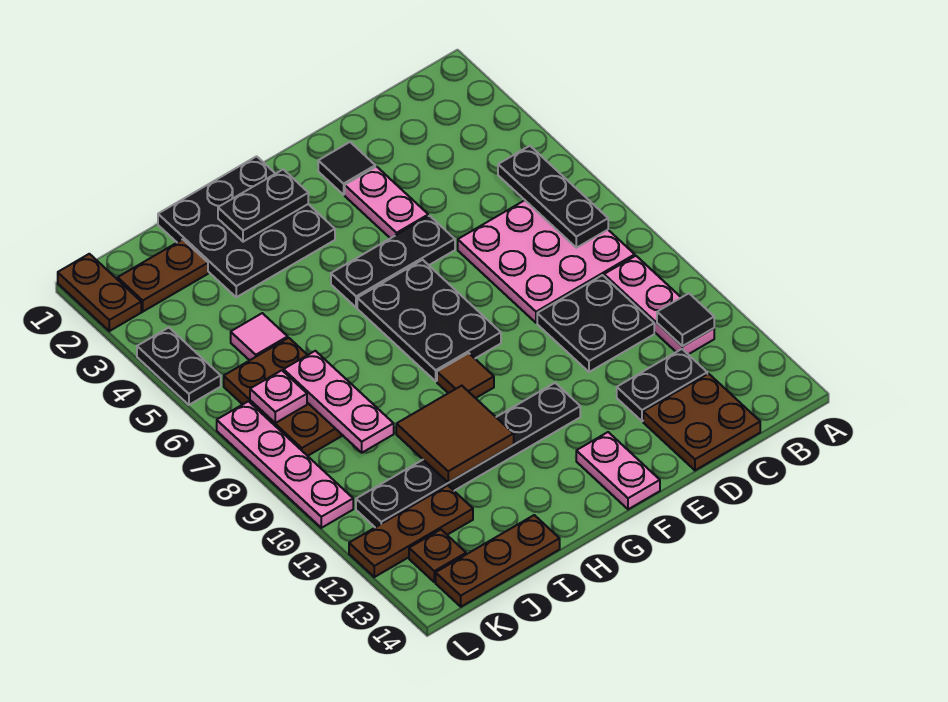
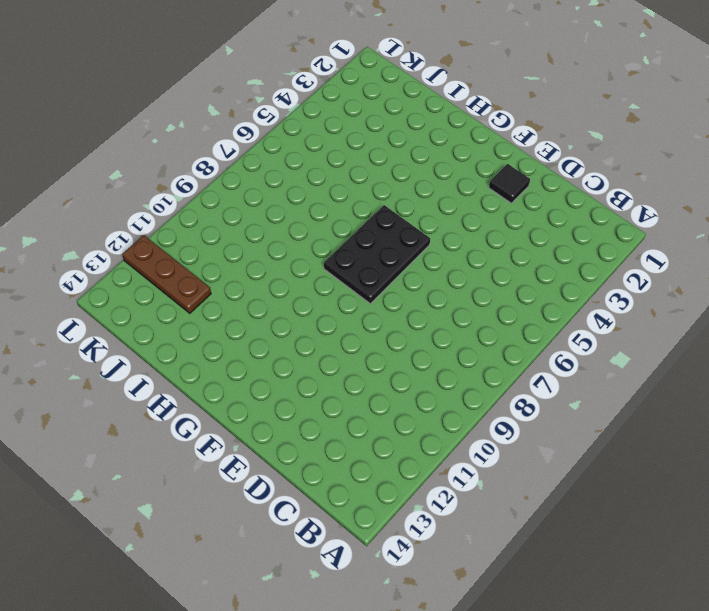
none -> pink plate B6:D8 level 1
none -> pink plate B9:B11 level 1
none -> black plate C9:D10 level 1

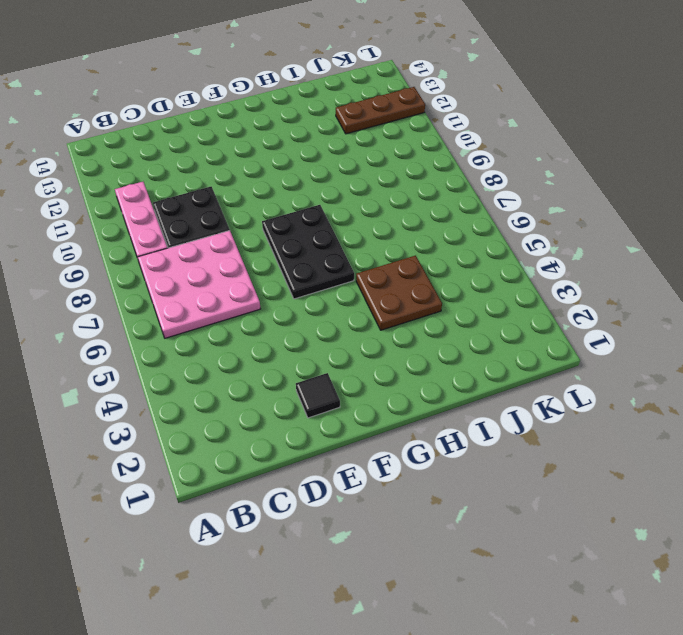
brown plate H4:I5 level 1 -> brown plate C13:D14 level 1
none -> black plate C12:D12 level 1
none -> pink plate E3:E4 level 1
none -> black plate E5:G5 level 1

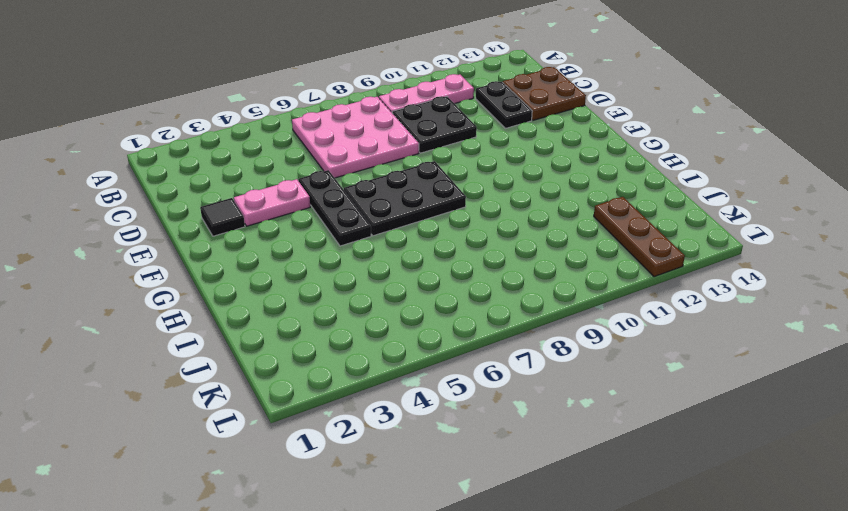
none -> black plate F11:K11 level 1
none -> pink plate F13:F14 level 1
none -> black plate G1:I3 level 1

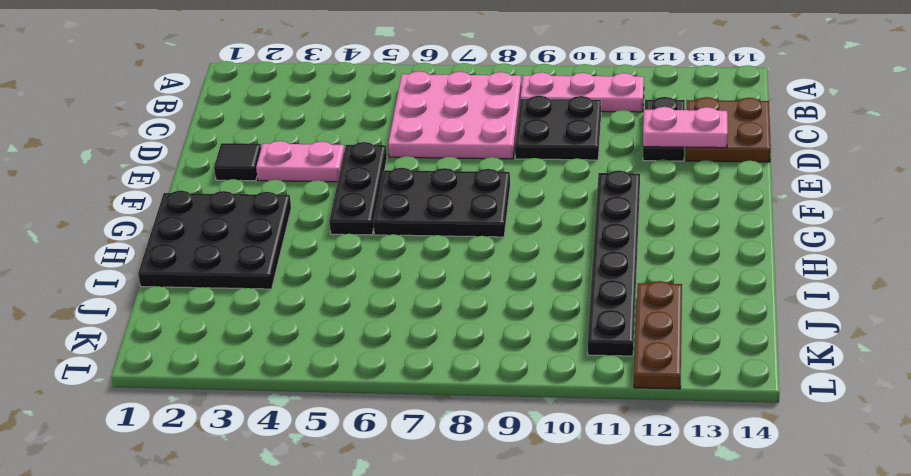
pink plate D12:D13 level 2 -> pink plate F13:F14 level 1
none -> brown tile G9 level 1
none -> brown plate I14:K14 level 1
none -> brown plate J2:K2 level 1

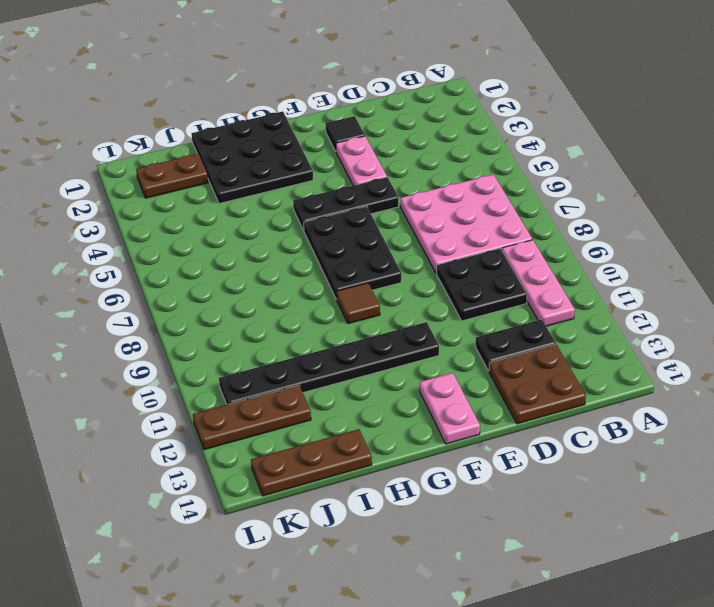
none -> pink tile J5 level 1
none -> brown plate J6:K8 level 1
none -> brown plate K13 level 1

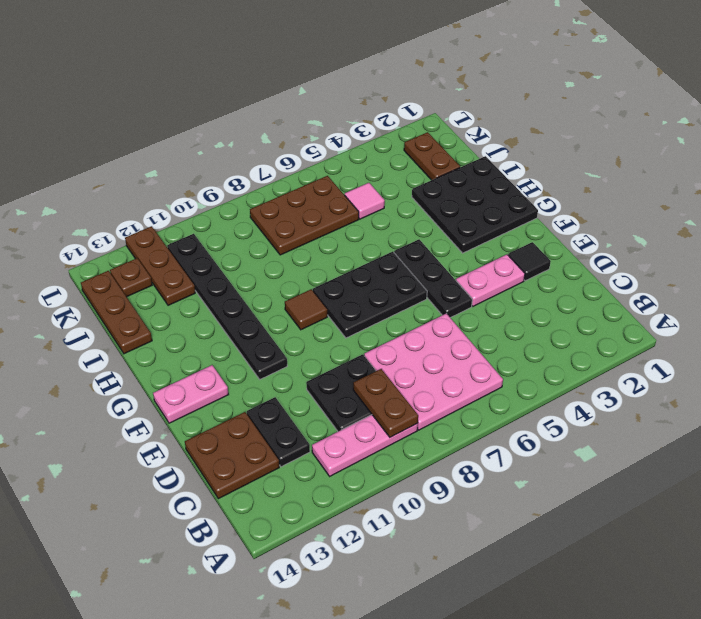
brown plate B9:C9 level 2 -> brown plate L1:L2 level 1
none -> black plate L4:L5 level 1
none -> pink plate L7:L10 level 1
none -> black plate B5:B7 level 2

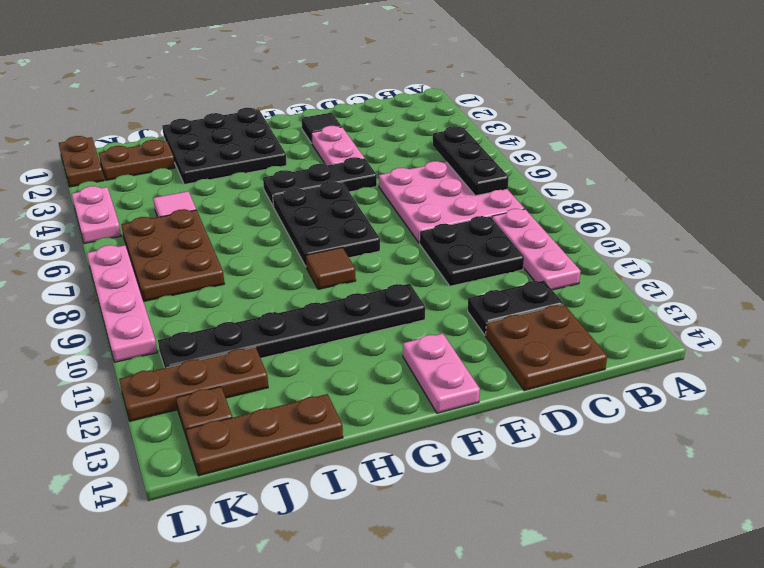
pink plate L4:L5 level 1 -> black plate L4:L5 level 1
none -> black tile B11 level 2
none -> black plate G2:H2 level 2
none -> brown tile H10:I11 level 2

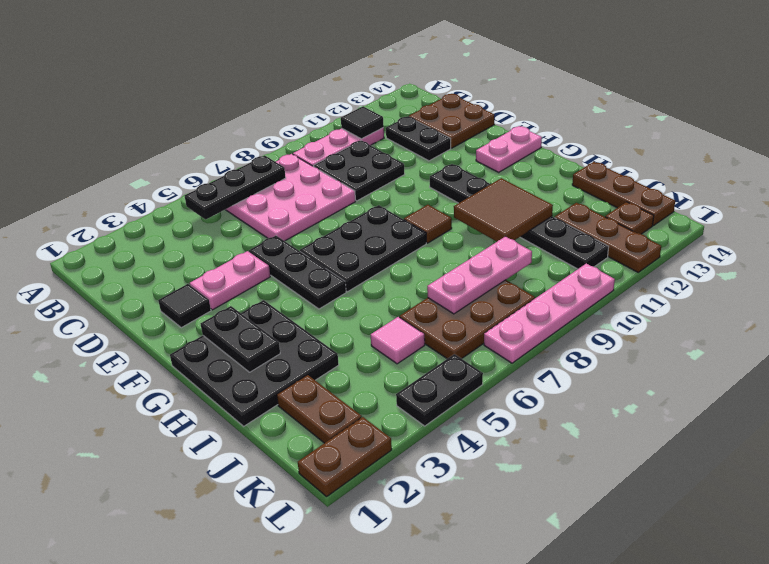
none -> pink plate K7 level 2

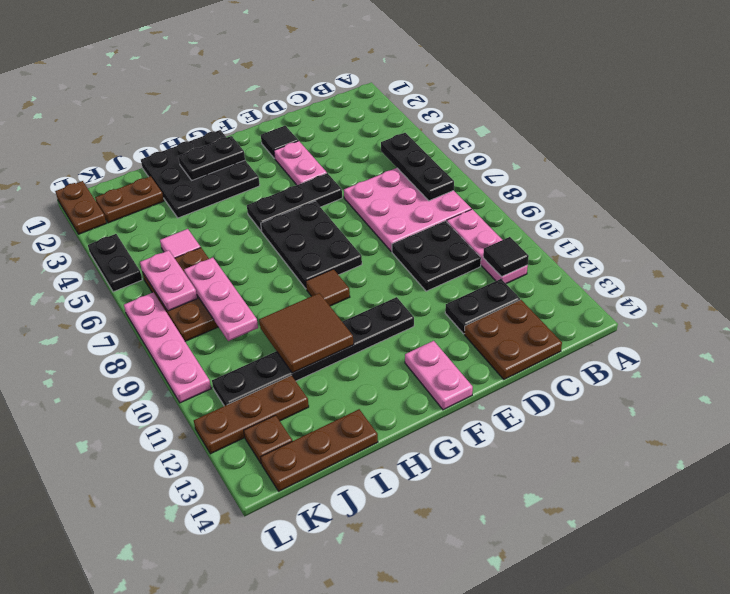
pink plate K6:K7 level 2 -> pink plate K7 level 2

